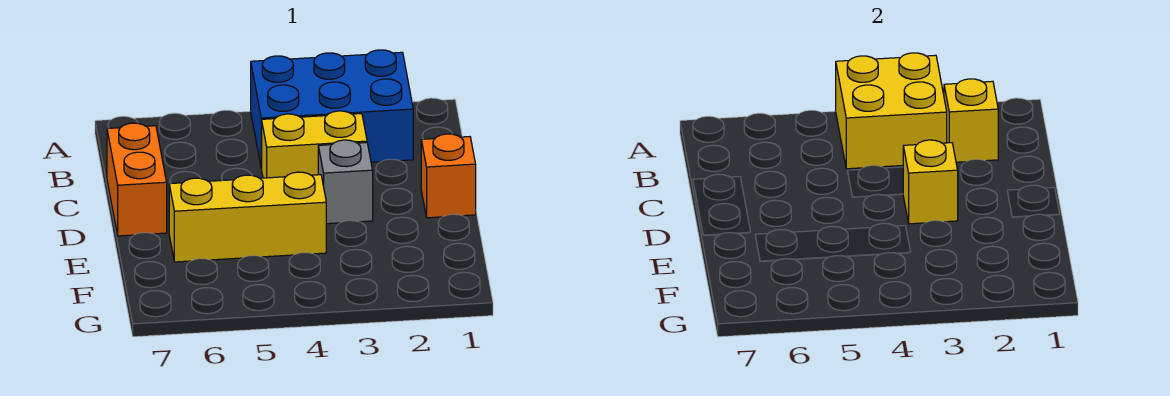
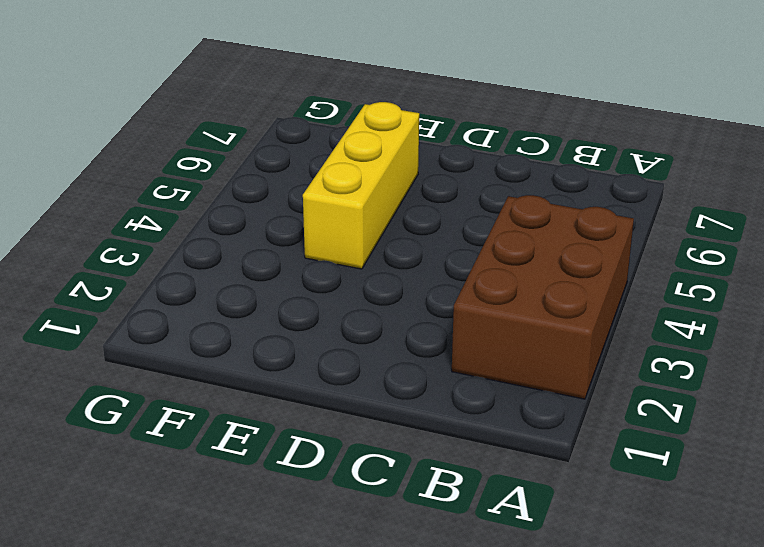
brown brick A2:B4 level 1 -> blue brick A2:B4 level 1
none -> yellow brick C3:C4 level 1
none -> orange brick C7:D7 level 1

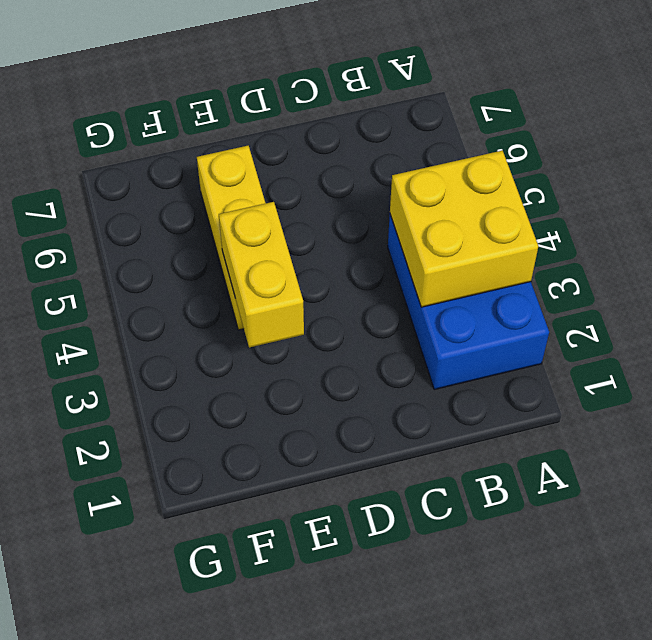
yellow brick E3:E4 level 2 -> yellow brick C3:C4 level 1
none -> orange brick C7:D7 level 1
none -> orange brick D1 level 1

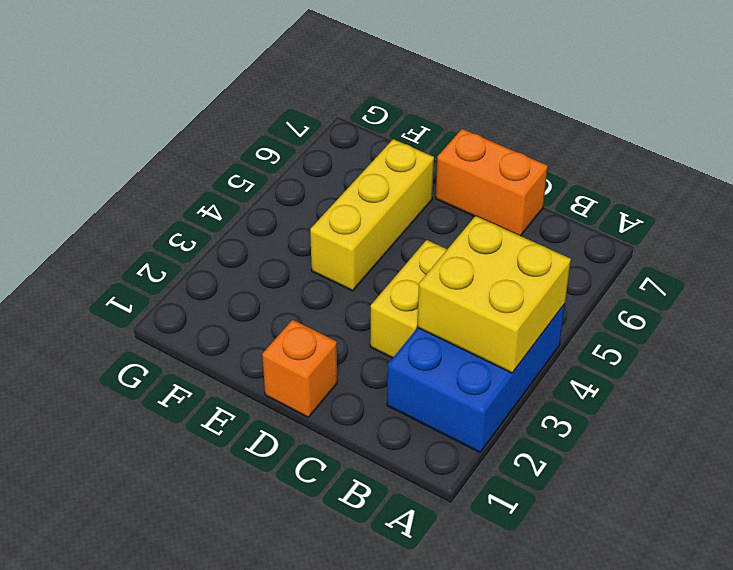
none -> grey brick D3 level 1
none -> yellow brick B2 level 2

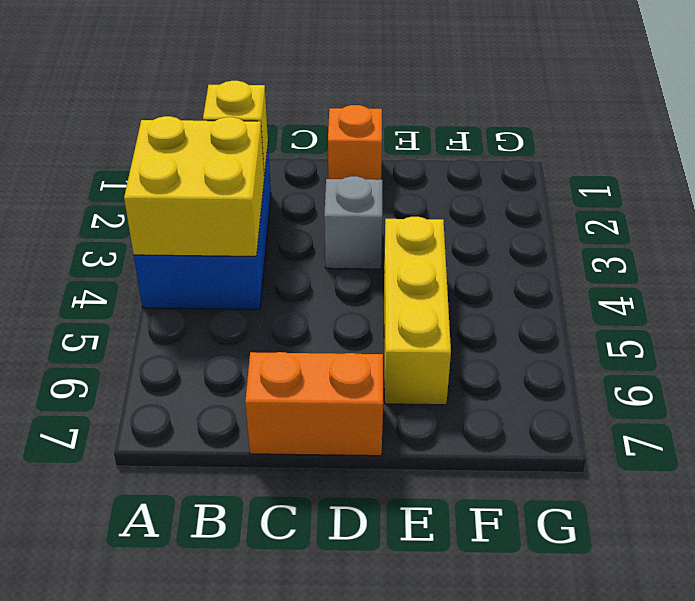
none -> yellow brick C3:C4 level 1
none -> yellow brick D3 level 2

